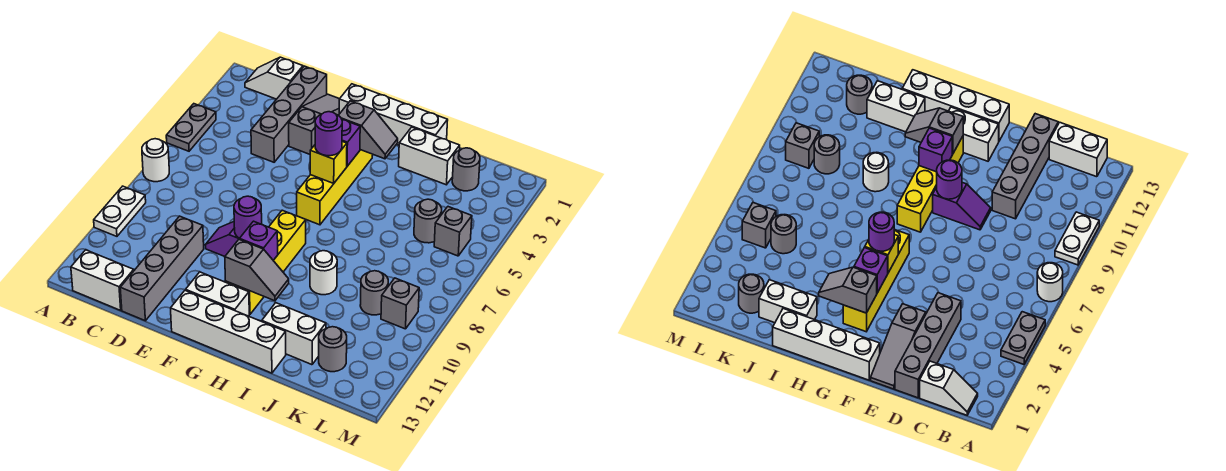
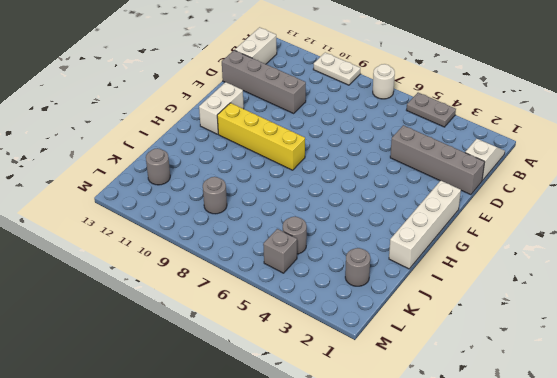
none -> grey slope E1:E3 level 1 top 3
none -> purple slope E9:F9 level 1 top F
none -> white brick F13:I13 level 1
none -> yellow brick G3:G6 level 1

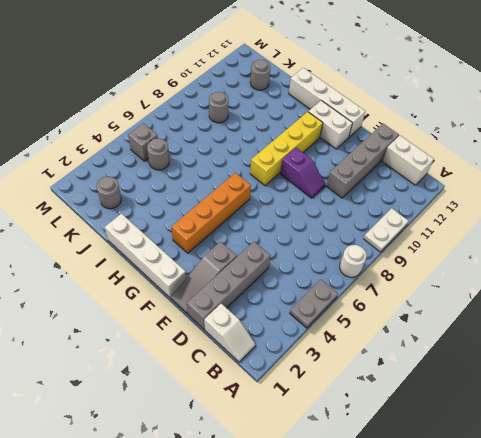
orange brick G3:G6 level 1 -> yellow brick G3:G6 level 1
none -> white brick I2:J2 level 1
none -> white round brick I9 level 1
none -> white brick I12:J12 level 1
none -> grey brick L9 level 1

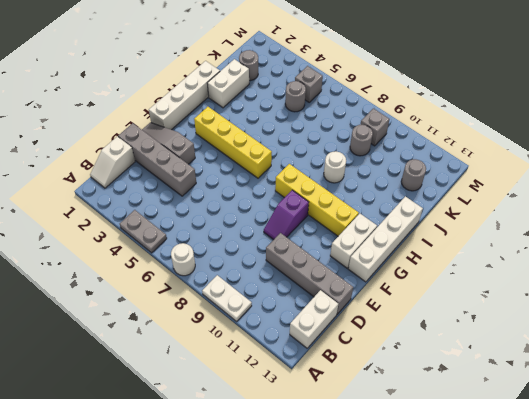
none -> white brick I12:J12 level 1
none -> purple round brick F9 level 2
none -> grey slope G3:H3 level 2 top G
none -> purple brick G4 level 2

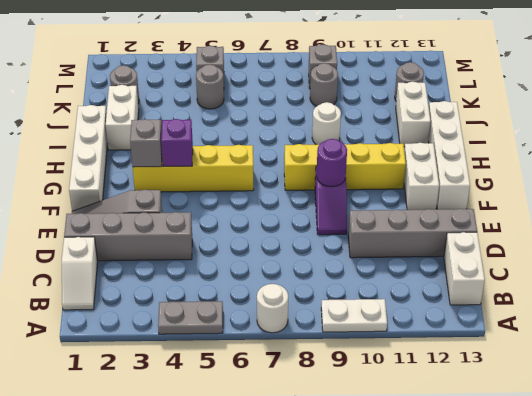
none -> yellow brick G5 level 2
none -> purple brick G10 level 2
none -> grey slope G11:H11 level 2 top G
none -> purple round brick G5 level 3

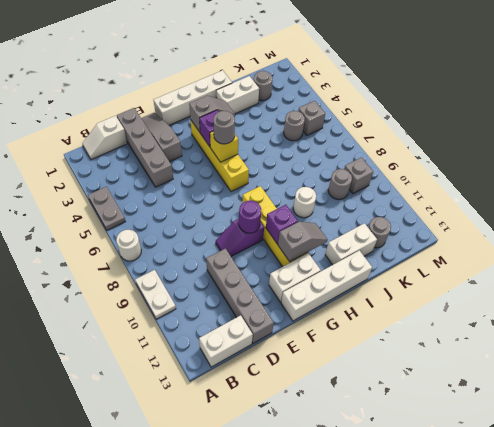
grey round brick G5 level 3 -> purple round brick G5 level 3

